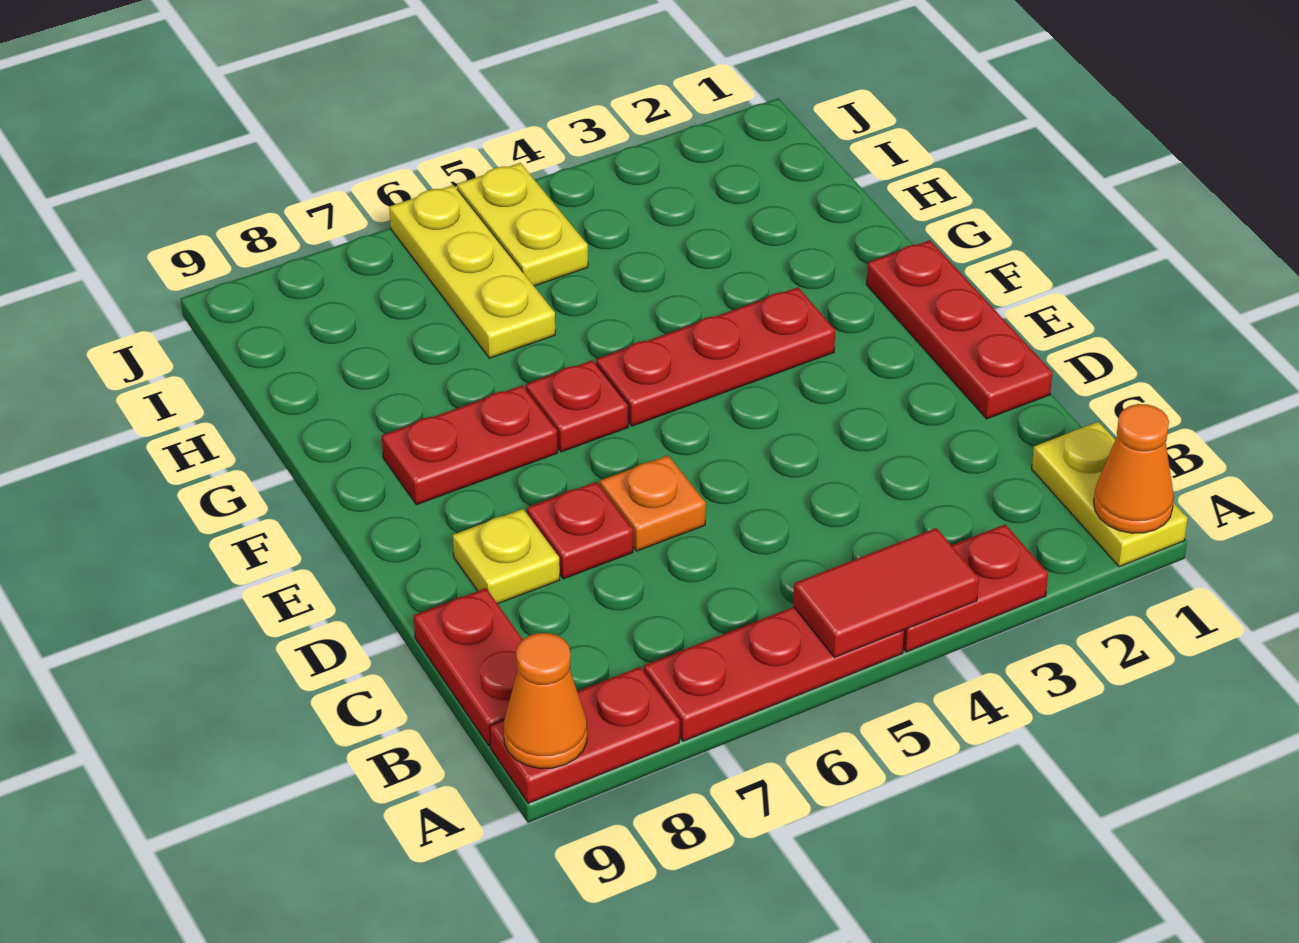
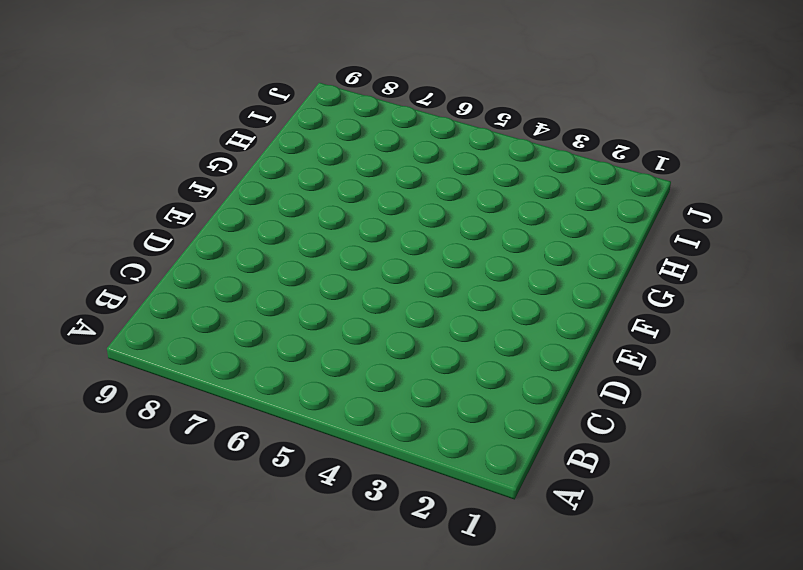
none -> yellow plate A1:B1 level 1
none -> red plate A3:A4 level 1
none -> red plate A5:A7 level 1

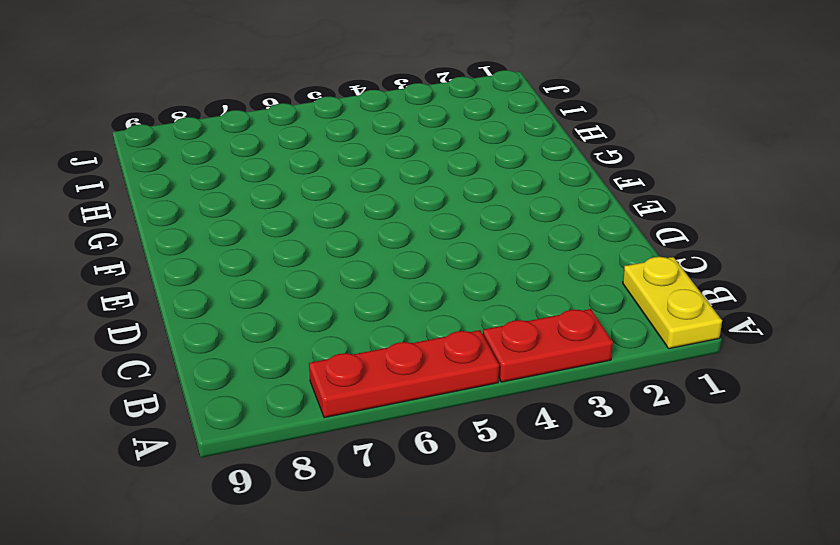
none -> red plate A8:A9 level 1
none -> red plate B9:C9 level 1
none -> red plate D1:F1 level 1

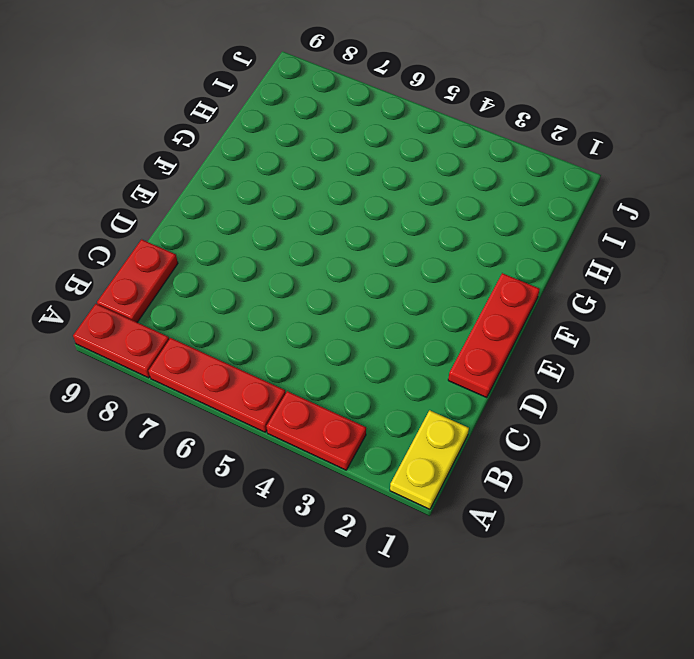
none -> orange plate D6 level 1
none -> red plate D7 level 1
none -> yellow plate D8 level 1

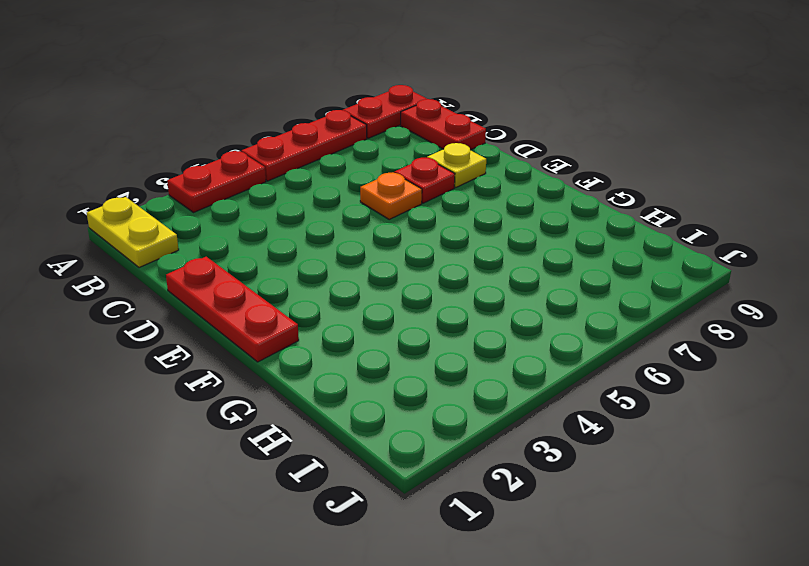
none -> red plate F3:F5 level 1
none -> red plate F6 level 1
none -> red plate F7:F8 level 1

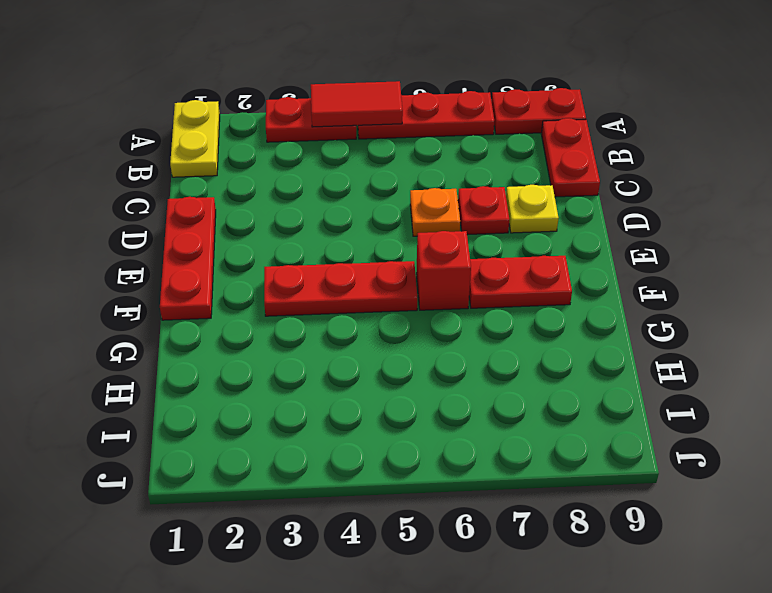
red brick F6 level 1 -> red plate F6 level 1
none -> yellow plate H6:J6 level 1
none -> yellow plate I5:J5 level 1
none -> orange cone A1 level 2

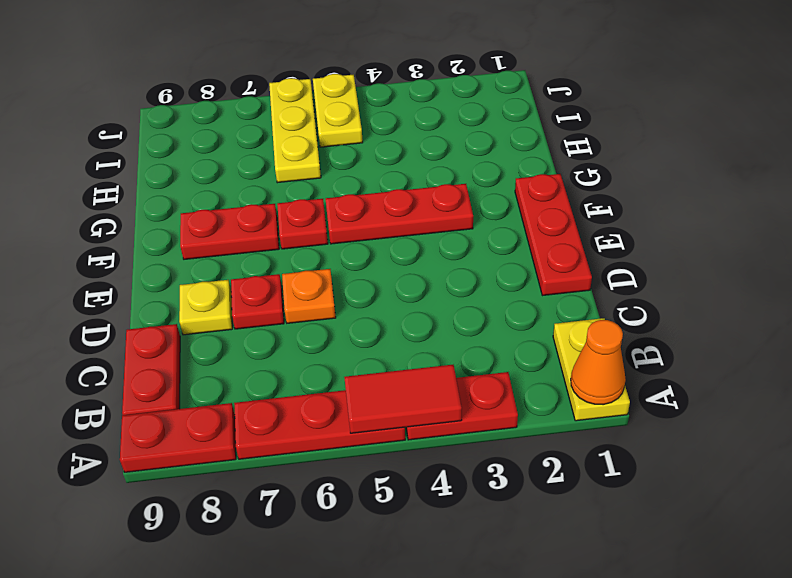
none -> orange cone A9 level 2

